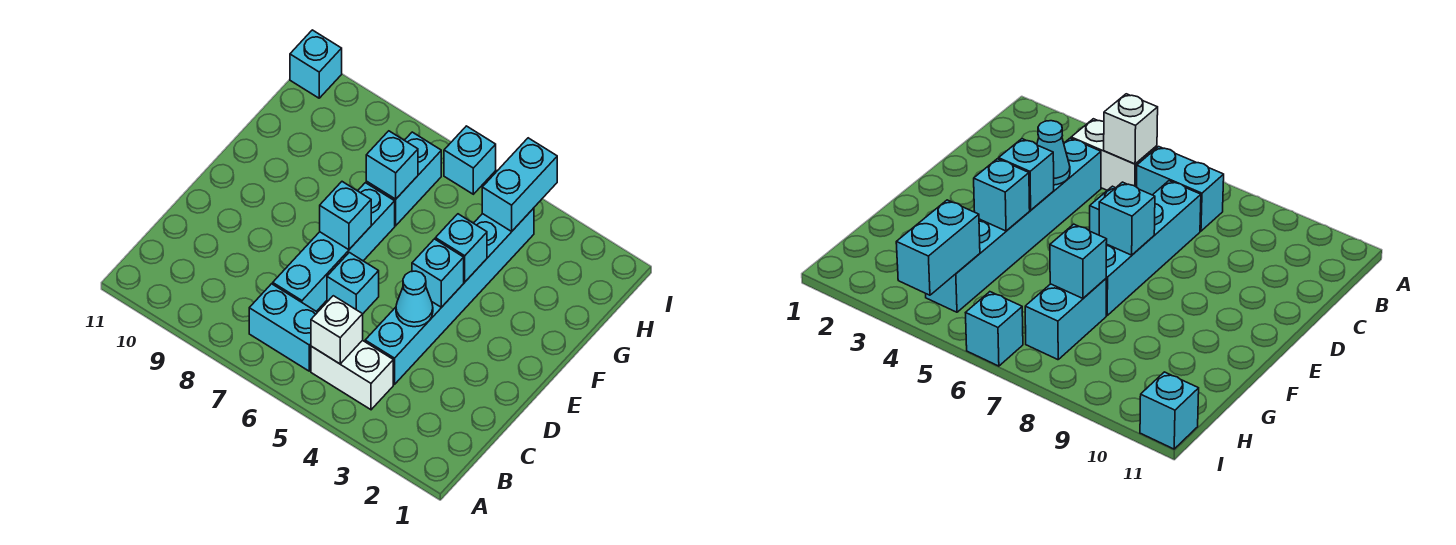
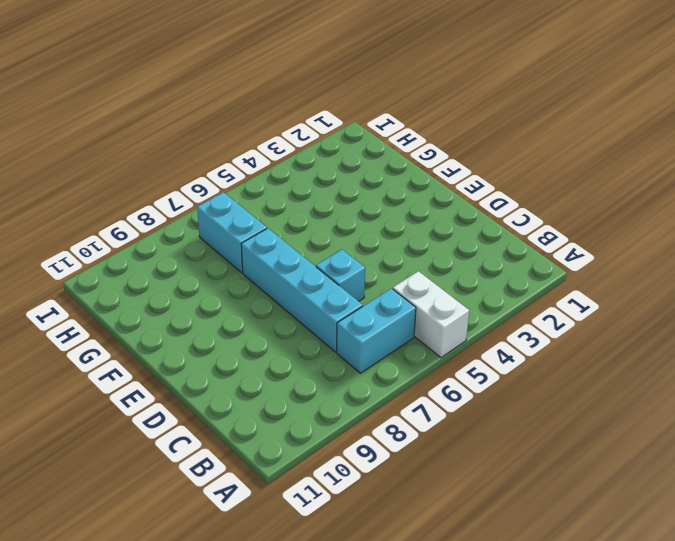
white brick A5:B5 level 1 -> white brick B4:B5 level 1
none -> cyan brick C4:H4 level 1
none -> cyan brick I6 level 1
none -> cyan brick I11 level 1

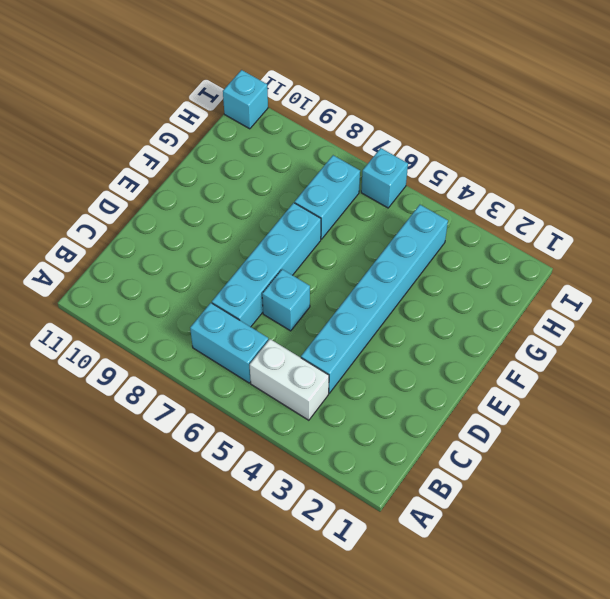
none -> white brick B5 level 2
none -> cyan cone D4 level 2
none -> cyan brick E4 level 2

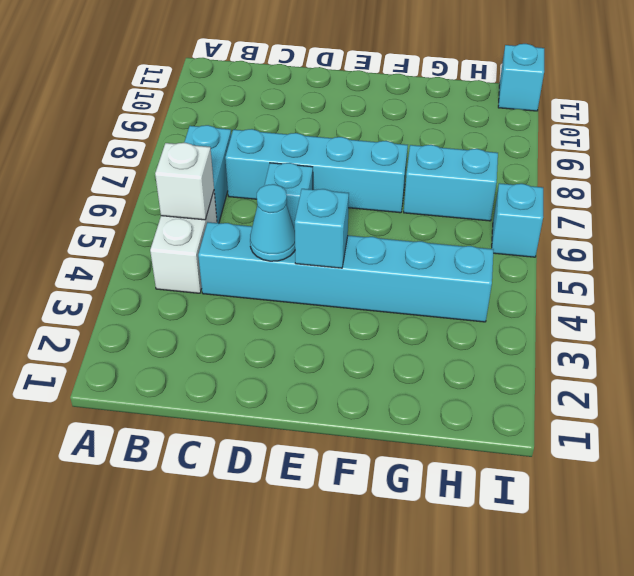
none -> cyan brick E7 level 2
none -> cyan brick F4 level 2
none -> cyan brick G7 level 2

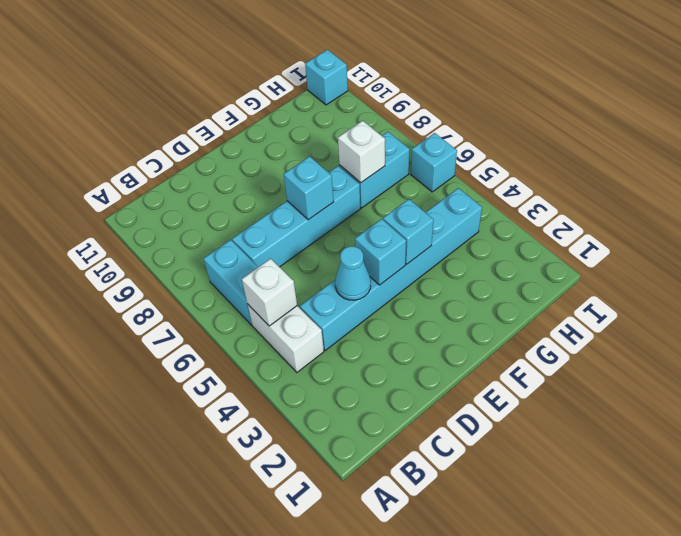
white brick G7 level 2 -> cyan brick G7 level 2
none -> cyan brick D6 level 1
none -> cyan brick H4:I4 level 2

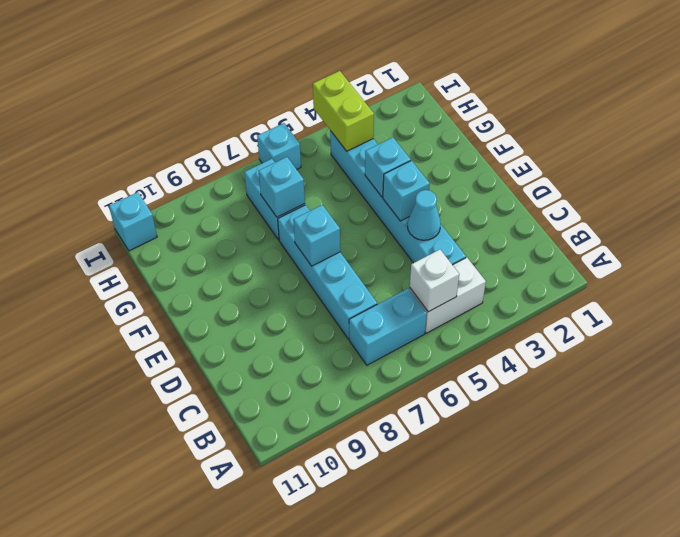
lime brick H4:I4 level 2 -> cyan brick H4:I4 level 2
none -> cyan brick D6 level 1

